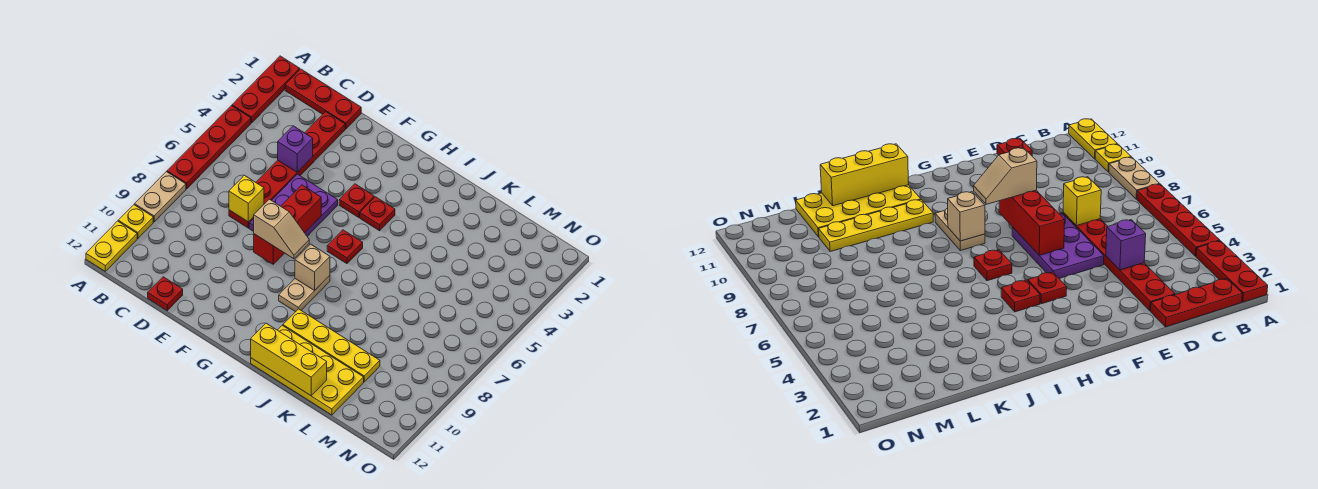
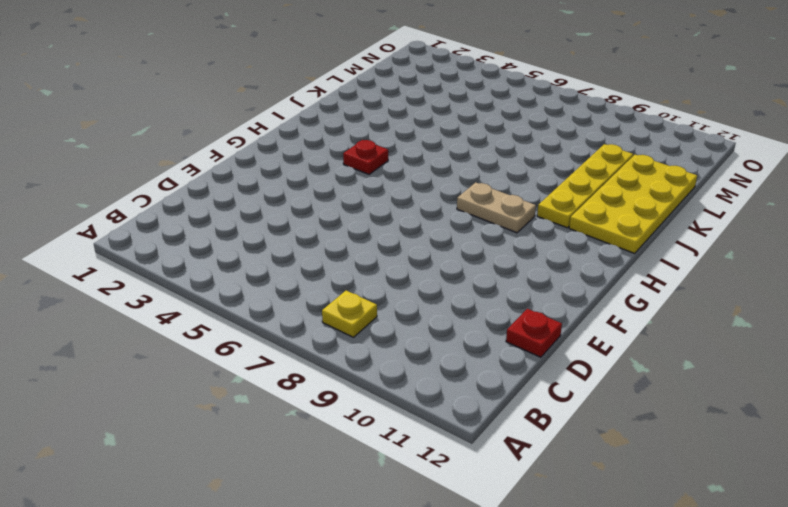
yellow plate B8 level 1 -> yellow plate A10 level 1
none -> red plate A1:A3 level 1
none -> red plate A4:A7 level 1
none -> tan plate A8:A9 level 1

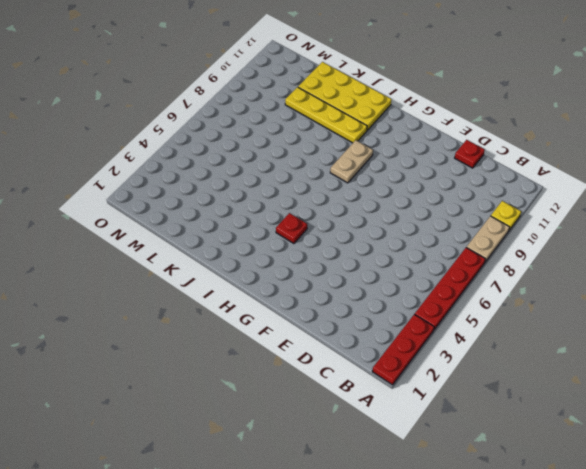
none -> yellow plate A11:A12 level 1
none -> red plate B1:D1 level 1
none -> red plate D2:D7 level 1

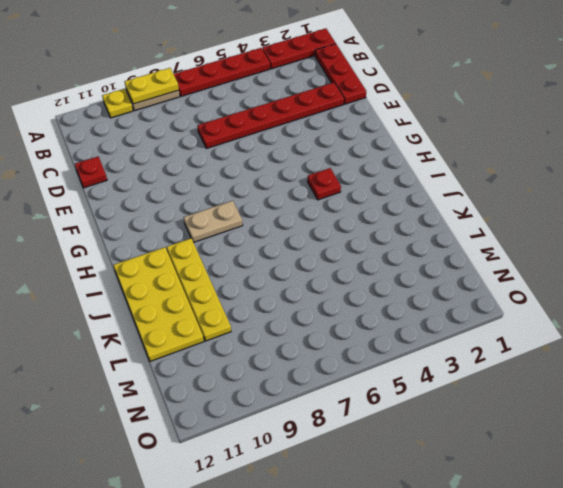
yellow plate A8:A9 level 2 -> yellow plate A11:A12 level 1
none -> purple plate E5:F7 level 1
none -> red plate G4 level 1
none -> red plate H6 level 1

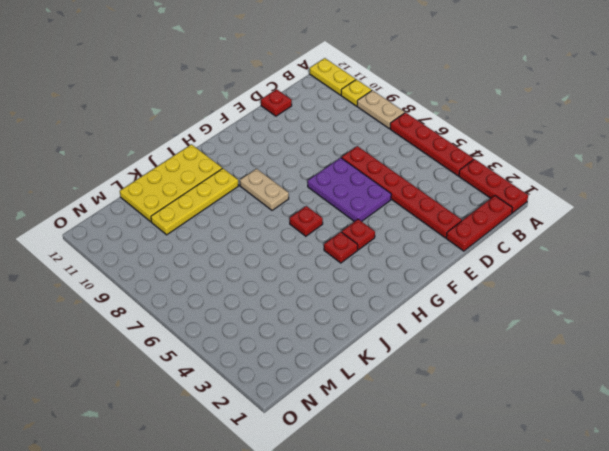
none -> purple brick D4 level 2
none -> yellow brick D7 level 2
none -> red brick F6:F8 level 2

